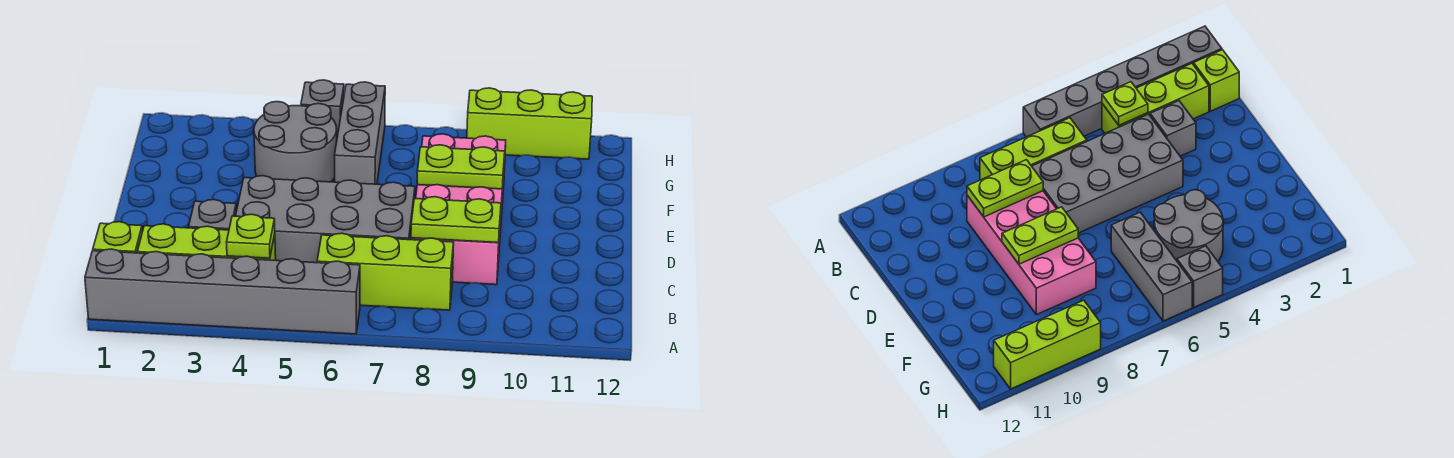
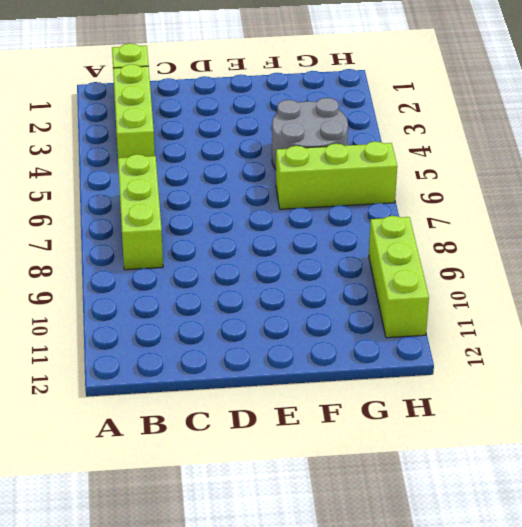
lime brick F6:H6 level 1 -> grey brick F6:H6 level 1
none -> grey brick A1:A6 level 1
none -> grey brick C3 level 1
none -> grey brick C4:D7 level 1

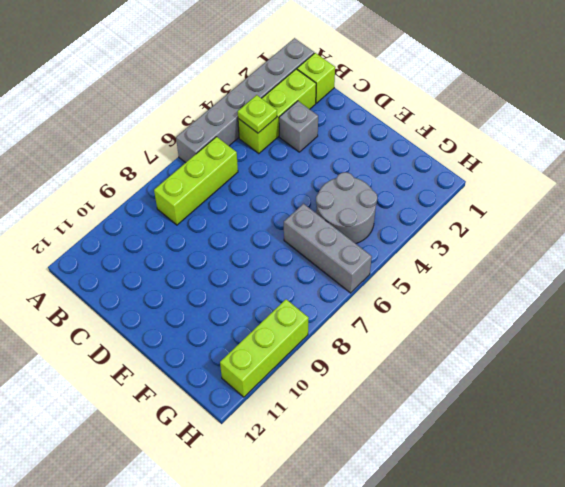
none -> grey brick C4:D7 level 1
none -> pink brick C8:F9 level 1
none -> grey brick H5 level 1

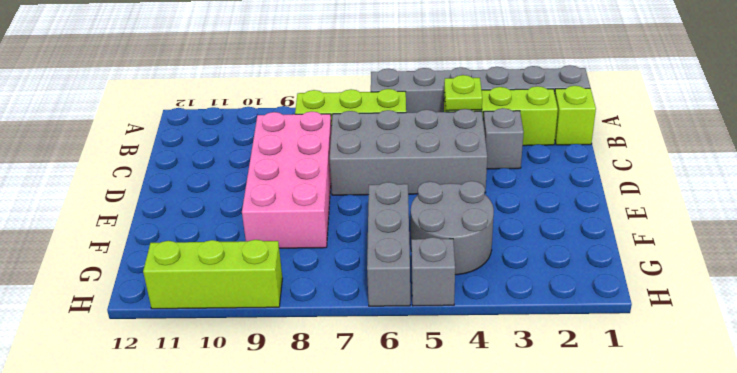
none -> lime plate C8:C9 level 2
none -> lime plate E8:E9 level 2

